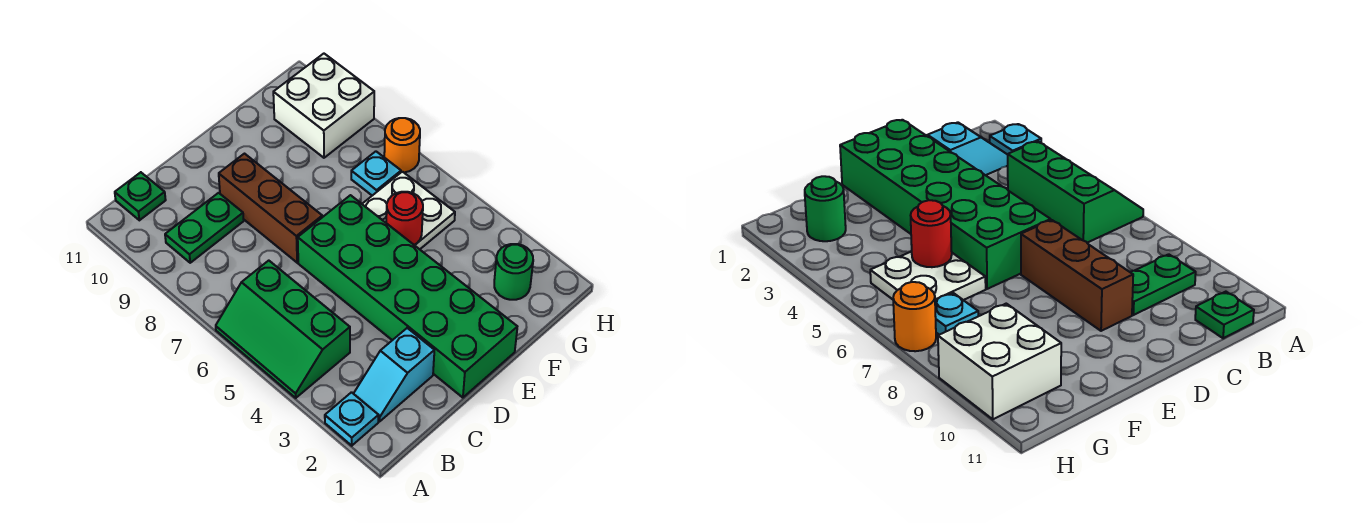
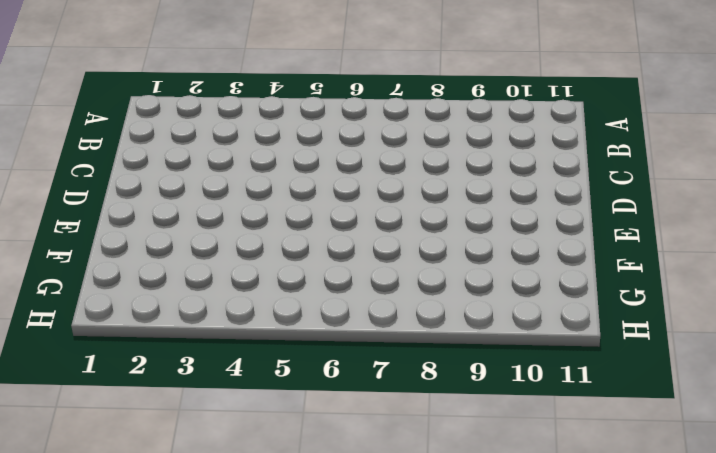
none -> cyan plate A2 level 1
none -> green slope A4:B6 level 1 top B
none -> cyan slope B2:C2 level 1 top C

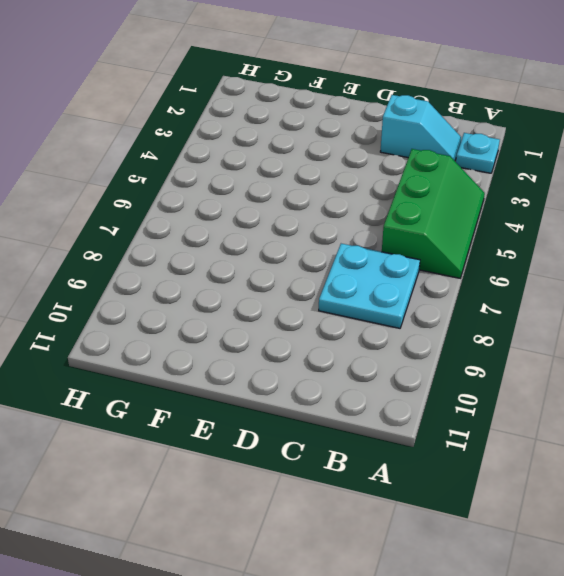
cyan plate B7:C8 level 1 -> none
none -> green plate B9:C9 level 1
none -> green plate B11 level 1
none -> green brick D1:E6 level 1

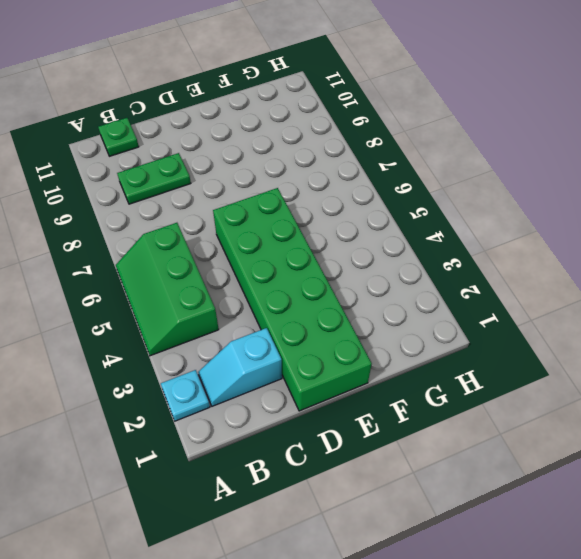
none -> brown brick D7:D9 level 1
none -> white plate F5:G6 level 1
none -> green round brick G2 level 1

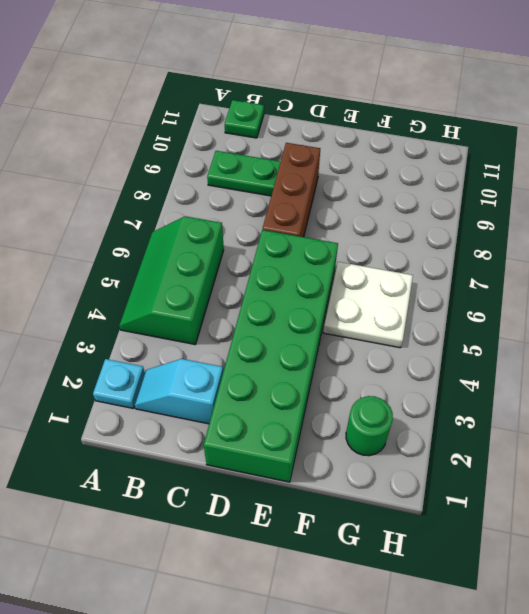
none -> cyan plate G7 level 1
none -> white brick G9:H10 level 1
none -> orange round brick H7 level 1

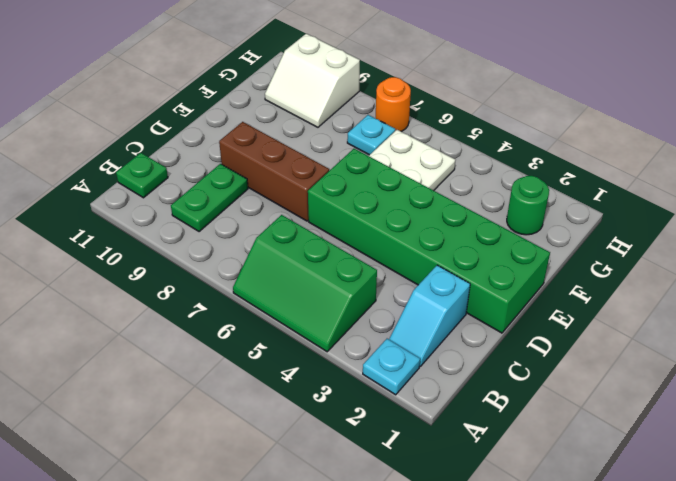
white slope G9:H10 level 1 top H -> white brick G9:H10 level 1
none -> red round brick F5 level 2

